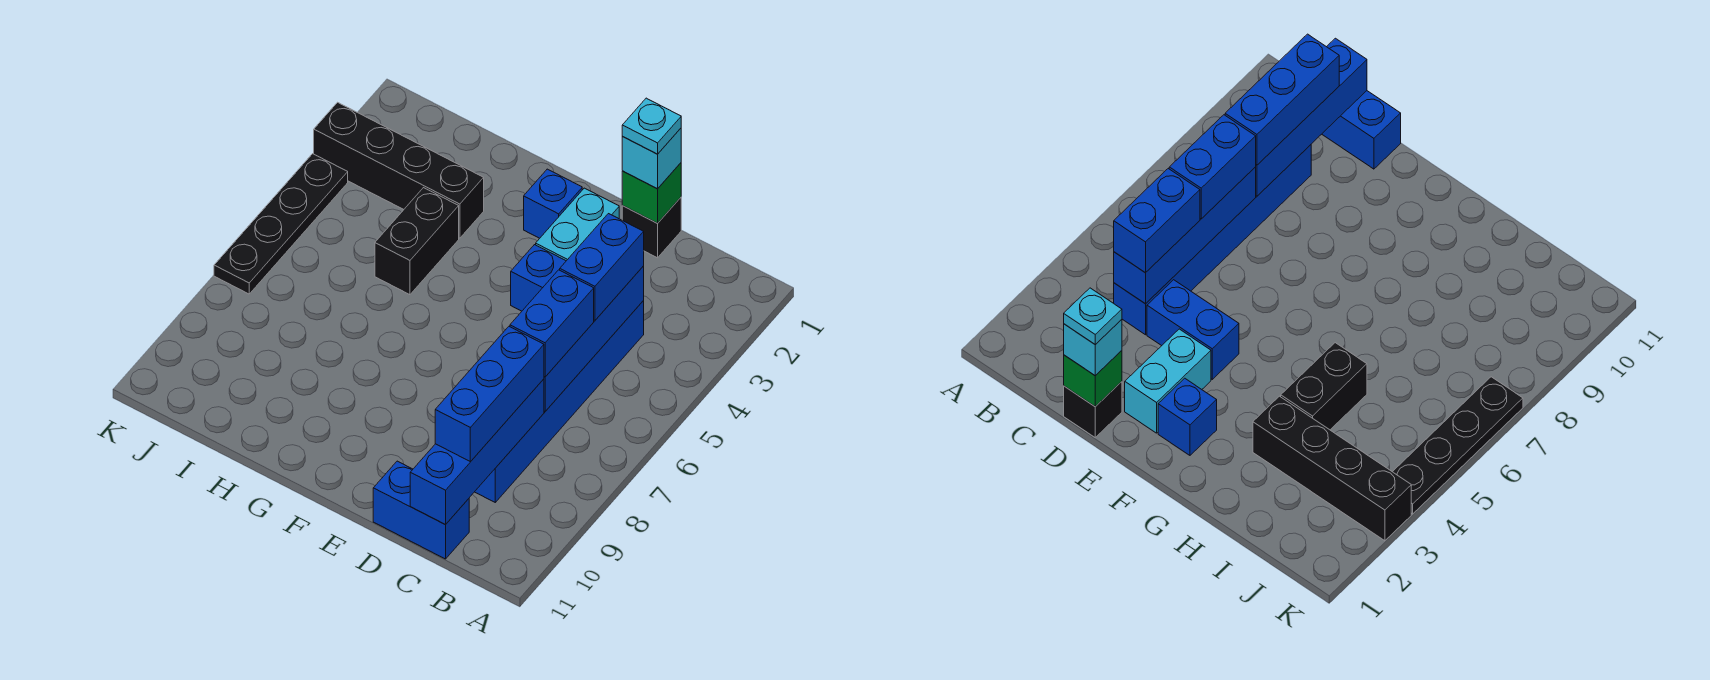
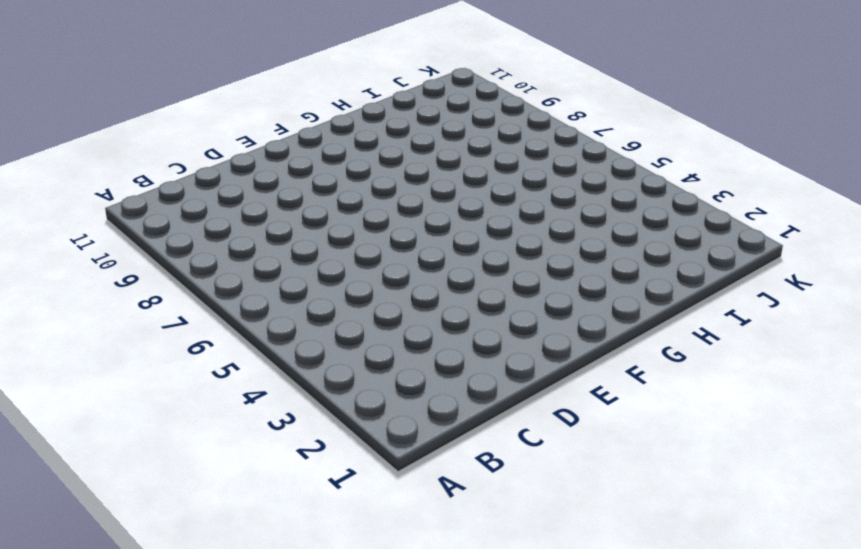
none -> blue brick C4:C9 level 1
none -> blue brick C11:D11 level 1
none -> black brick D1 level 1

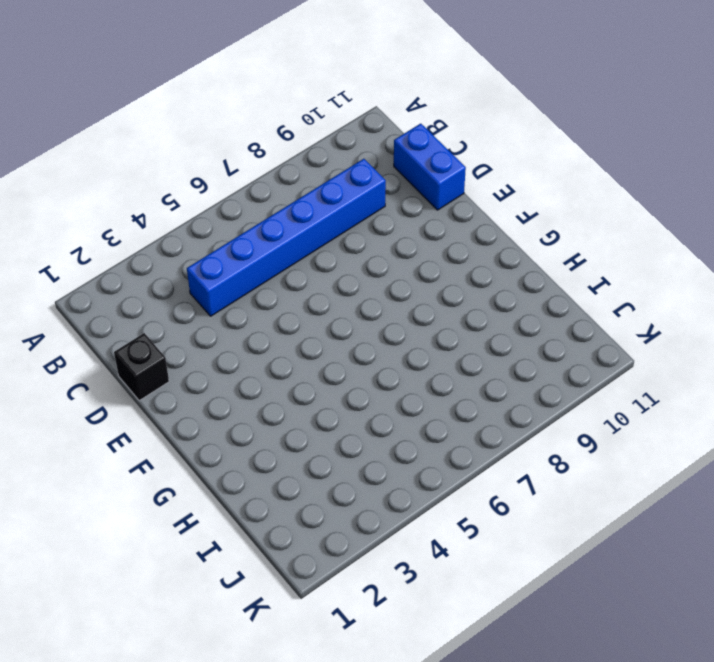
none -> blue brick D4:E4 level 1
none -> cyan brick E2:E3 level 1
none -> blue brick F2 level 1

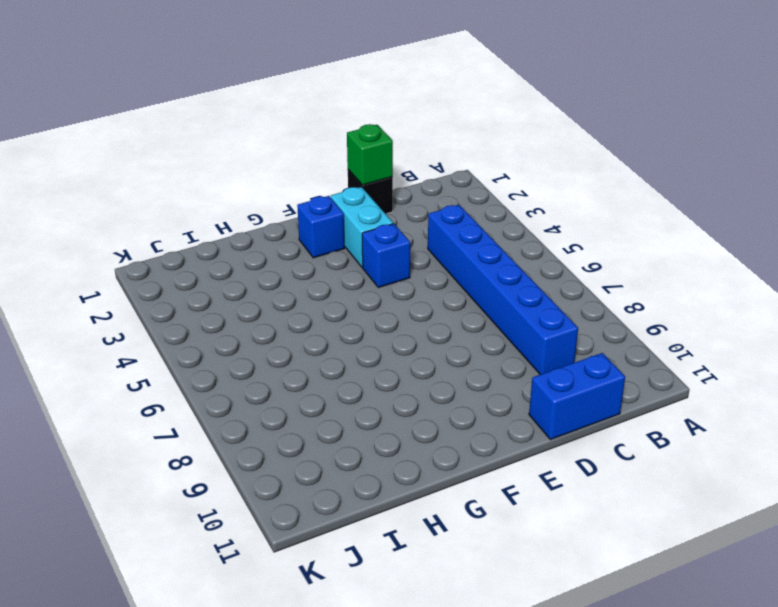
blue brick E4 level 1 -> blue brick D4:E4 level 1
none -> black brick H3:K3 level 1
none -> black brick H4:H5 level 1
none -> black plate K4:K7 level 1

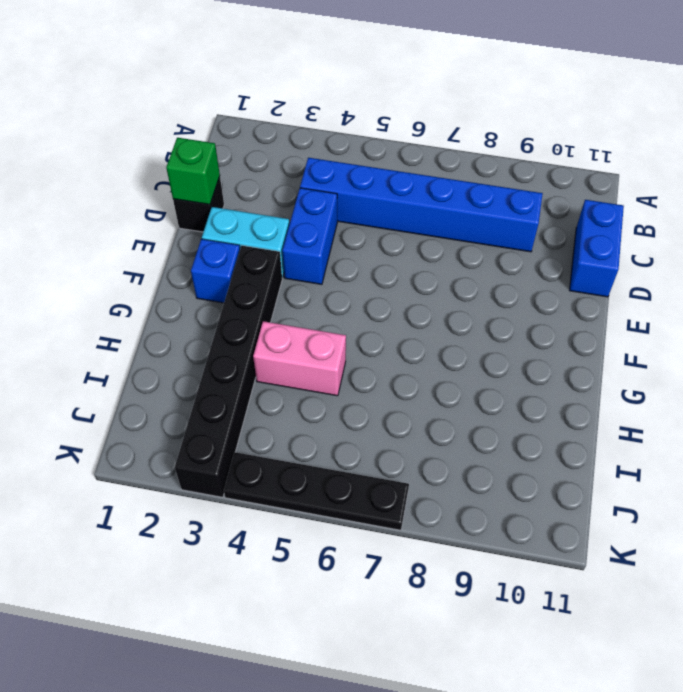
black brick F3:K3 level 1 -> black brick H3:K3 level 1
pink brick H4:H5 level 1 -> black brick H4:H5 level 1
none -> blue brick C4:C7 level 2
none -> blue brick C8:C11 level 2
none -> blue brick C4:C5 level 3

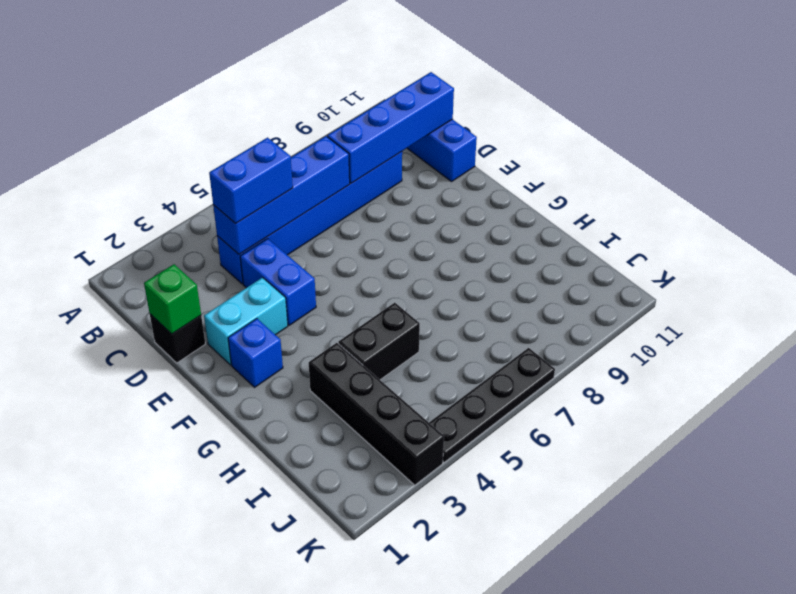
none -> blue brick C6:C7 level 3
none -> blue brick C8:C10 level 3
none -> cyan brick D1 level 3

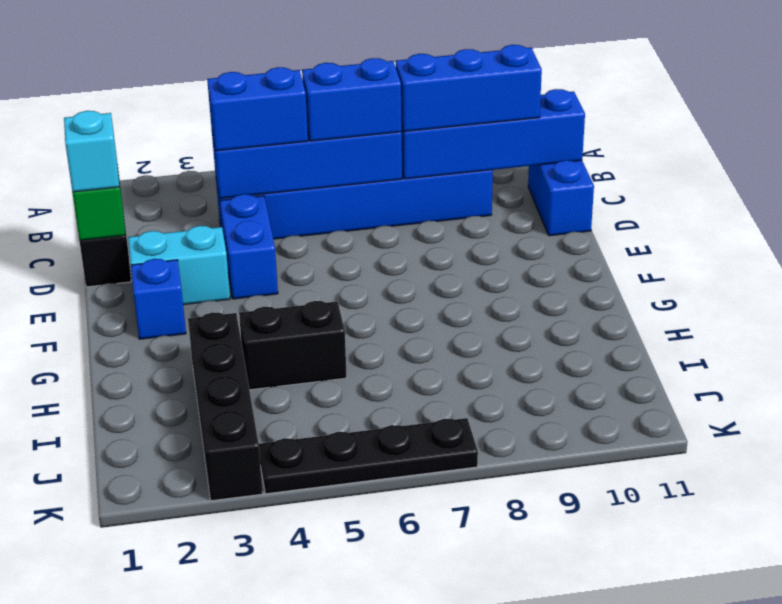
none -> cyan plate D1 level 4

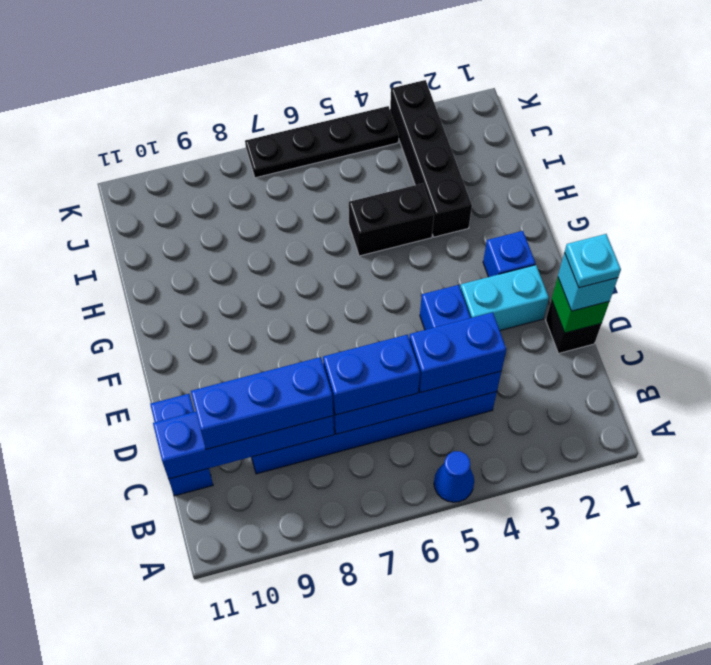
blue cone A5 level 1 -> none

